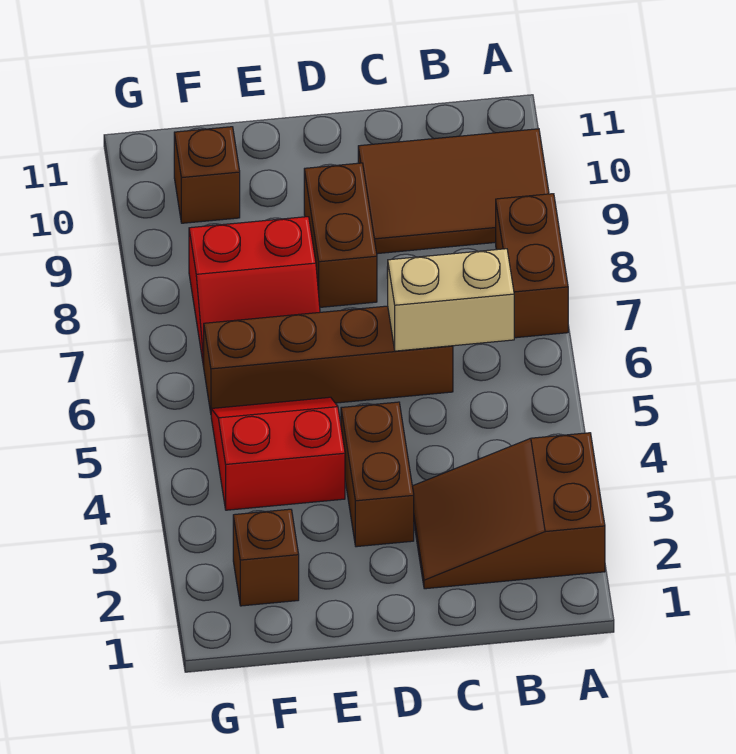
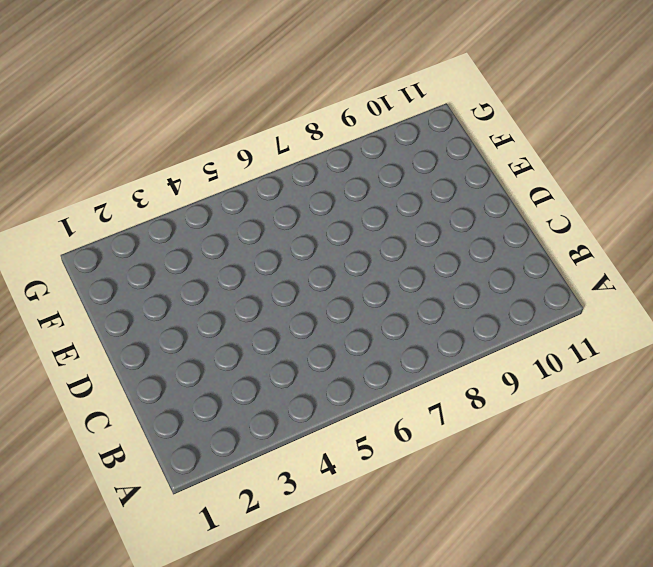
none -> brown slope A2:C3 level 1 top A
none -> brown brick A7:A8 level 1

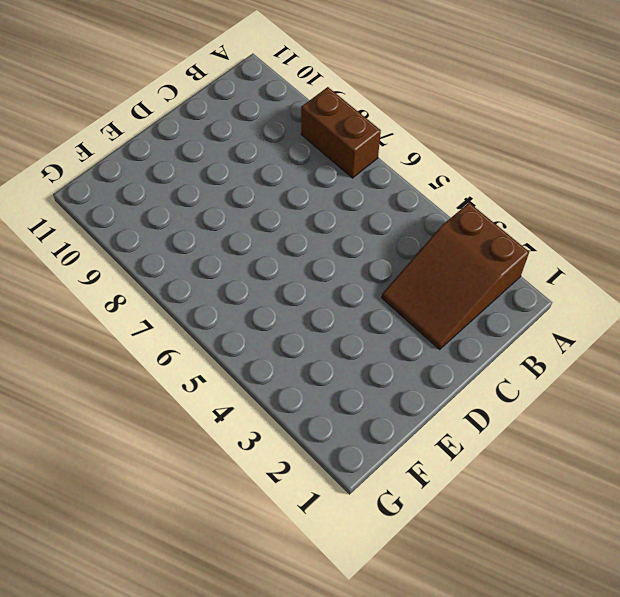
none -> brown tile A9:C10 level 1
none -> brown brick C6:F6 level 1

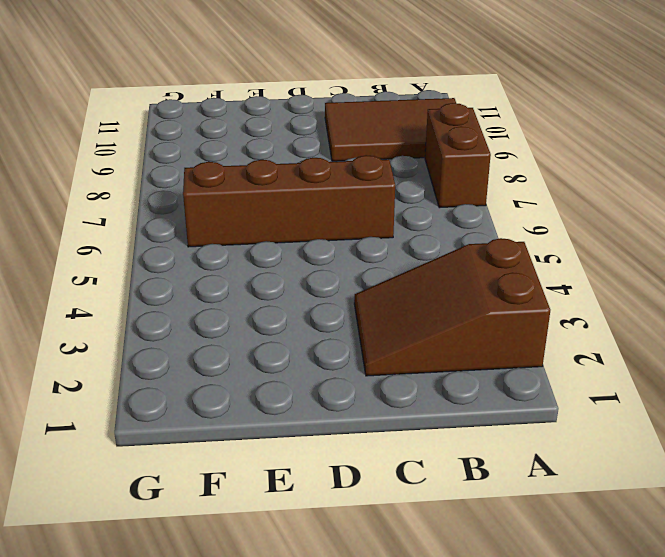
none -> brown brick D3:D4 level 1
none -> brown brick D8:D9 level 1

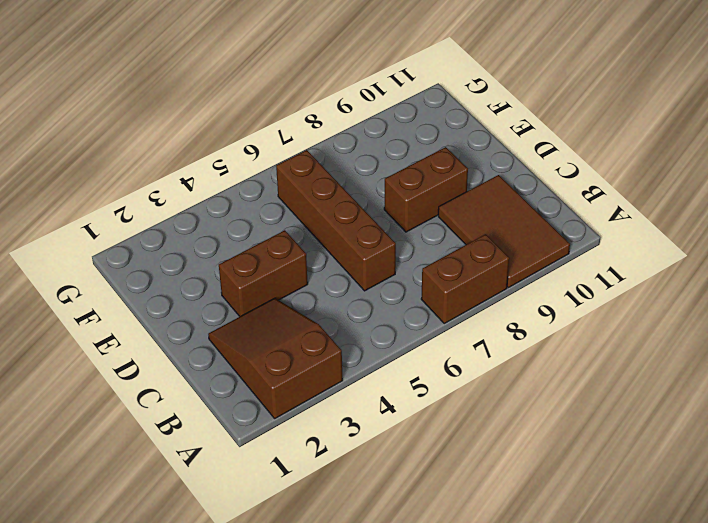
none -> red slope E4:F5 level 1 top 4
none -> red slope E7:F8 level 1 top 8

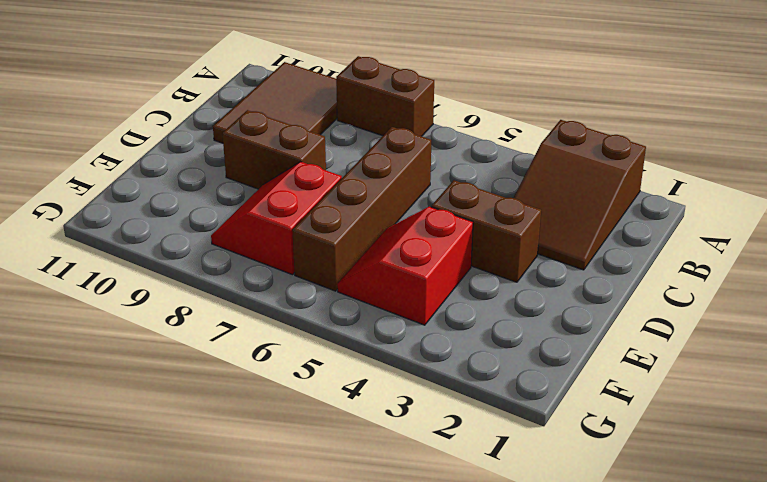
red slope E7:F8 level 1 top 7 -> red slope E7:F8 level 1 top 8
none -> brown brick F2 level 1
none -> brown brick F10 level 1

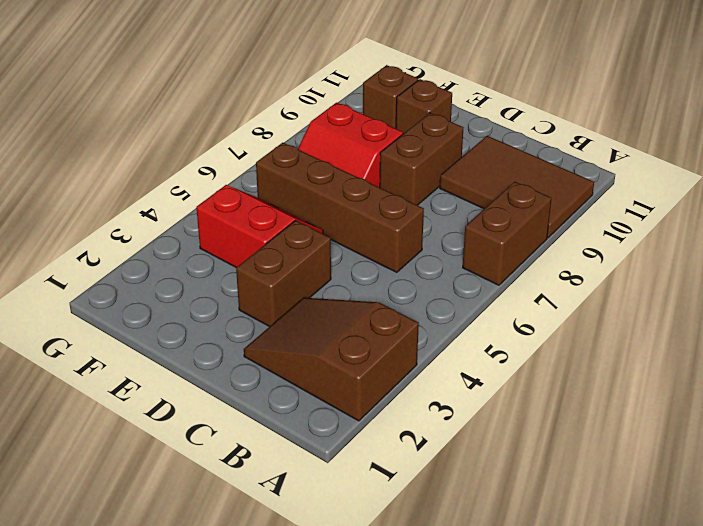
brown brick E10 level 1 -> brown brick F2 level 1
none -> tan brick B6:C6 level 2

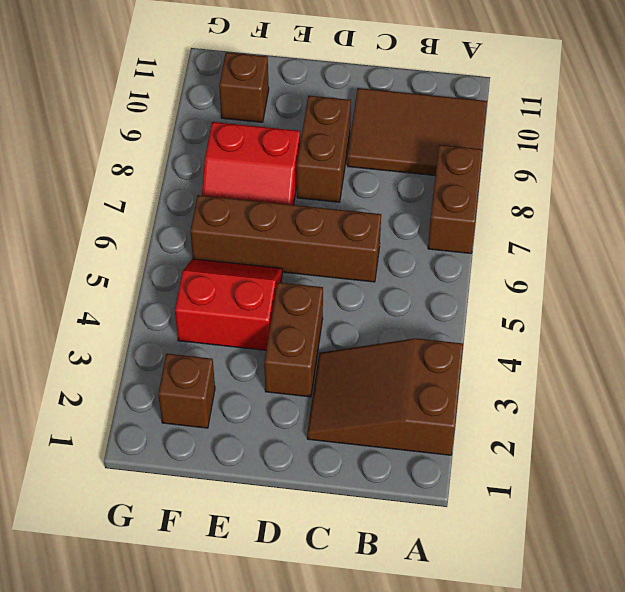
none -> tan brick B6:C6 level 2

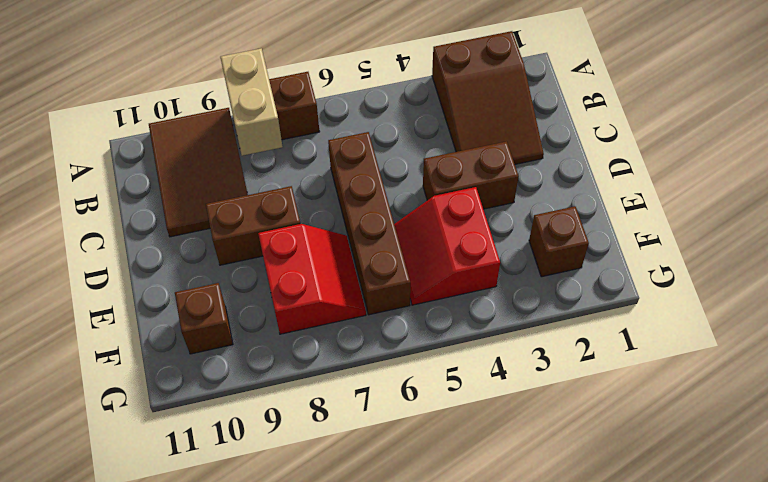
tan brick A8:B8 level 2 -> tan brick B6:C6 level 2

